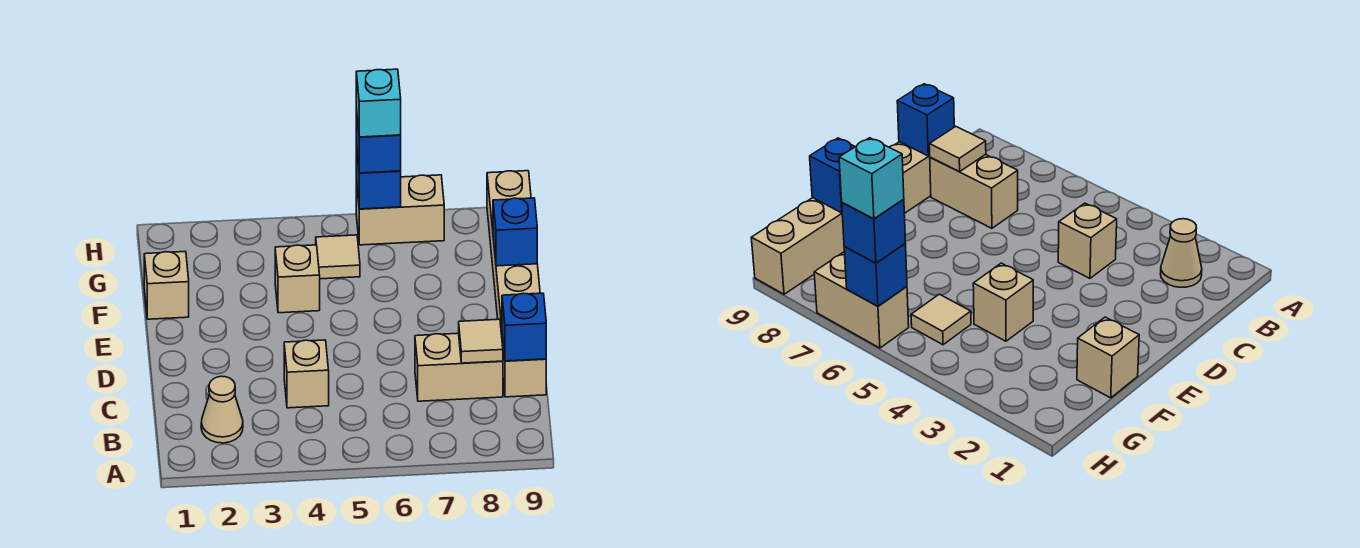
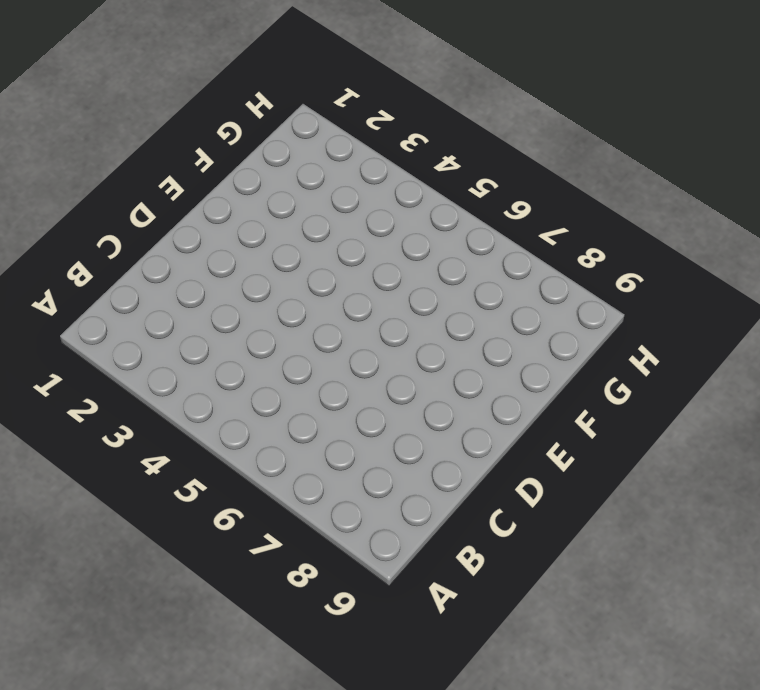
none -> tan cone B2 level 1
none -> tan brick C4 level 1
none -> tan brick C7:C8 level 1

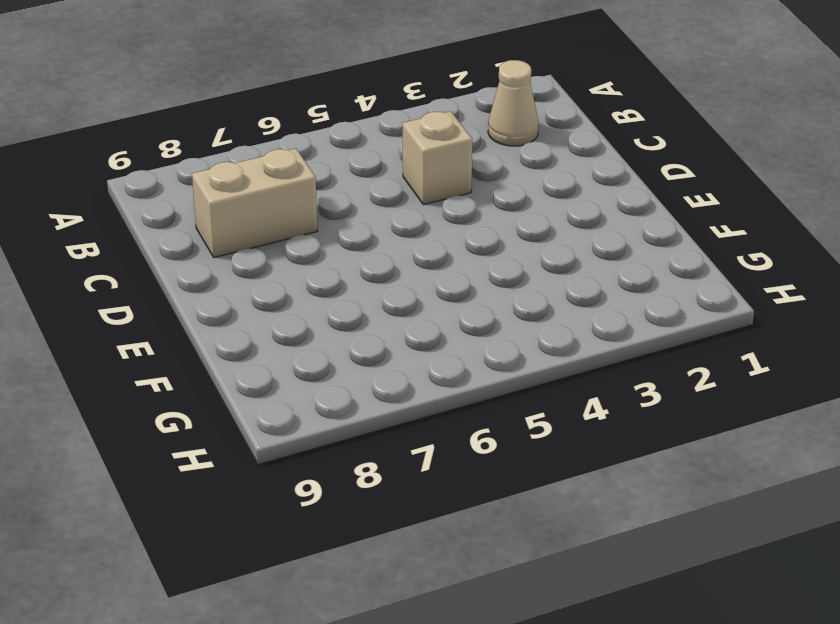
none -> tan brick C9:H9 level 1
none -> tan brick F1 level 1
none -> tan brick F4 level 1

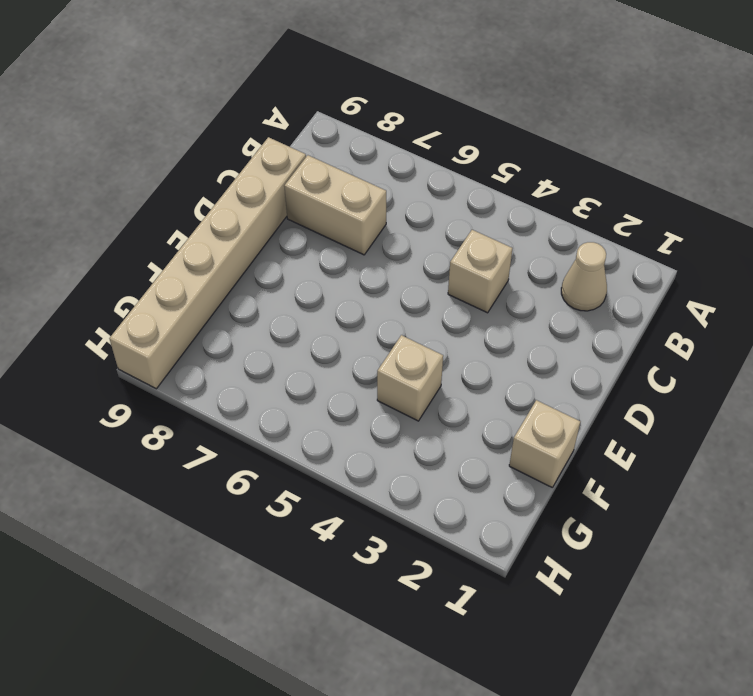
none -> tan tile G5 level 1
none -> tan brick H6:H7 level 1
none -> tan tile C8 level 2

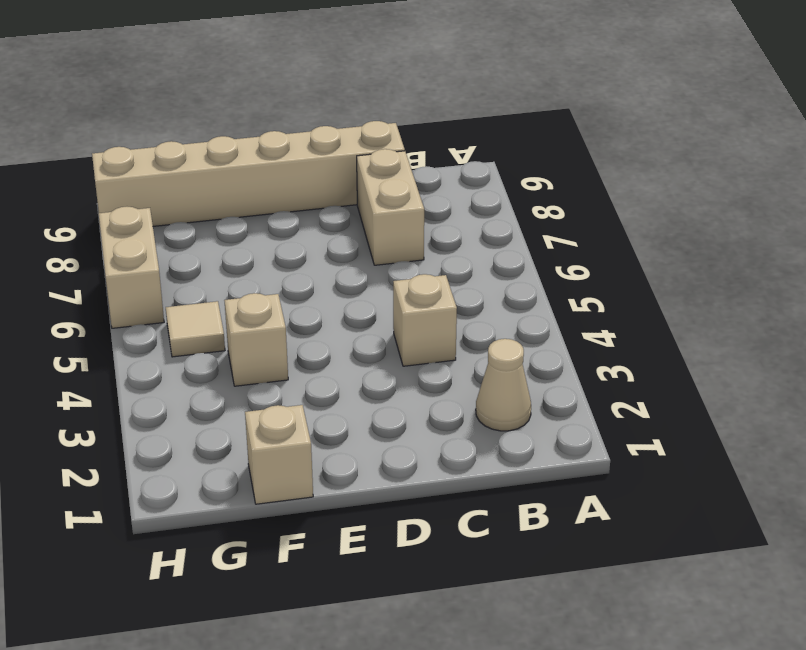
none -> tan tile C8 level 2
none -> blue brick C9 level 2
none -> blue brick F9 level 2

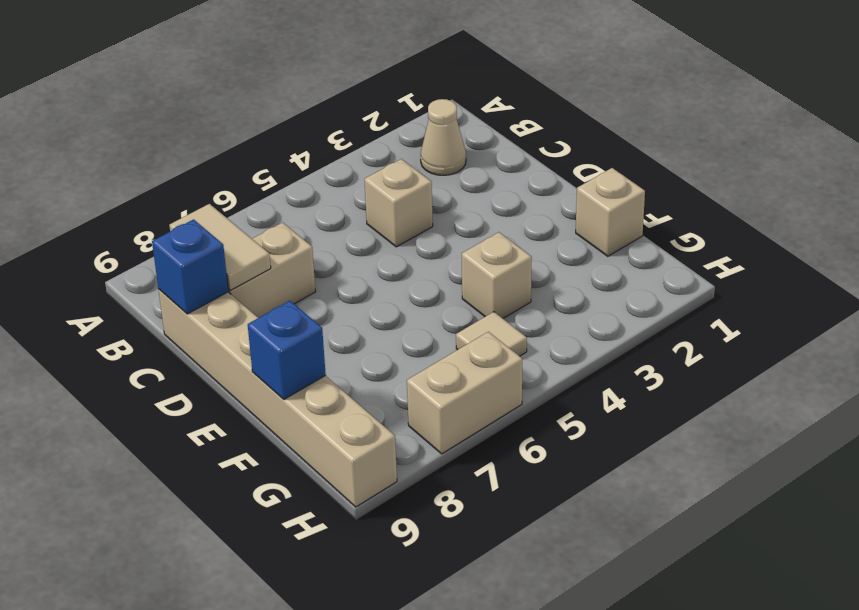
tan tile B8:C8 level 2 -> tan tile C8 level 2
none -> blue brick H6 level 2
none -> blue brick H6 level 3
none -> cyan brick H6 level 4

